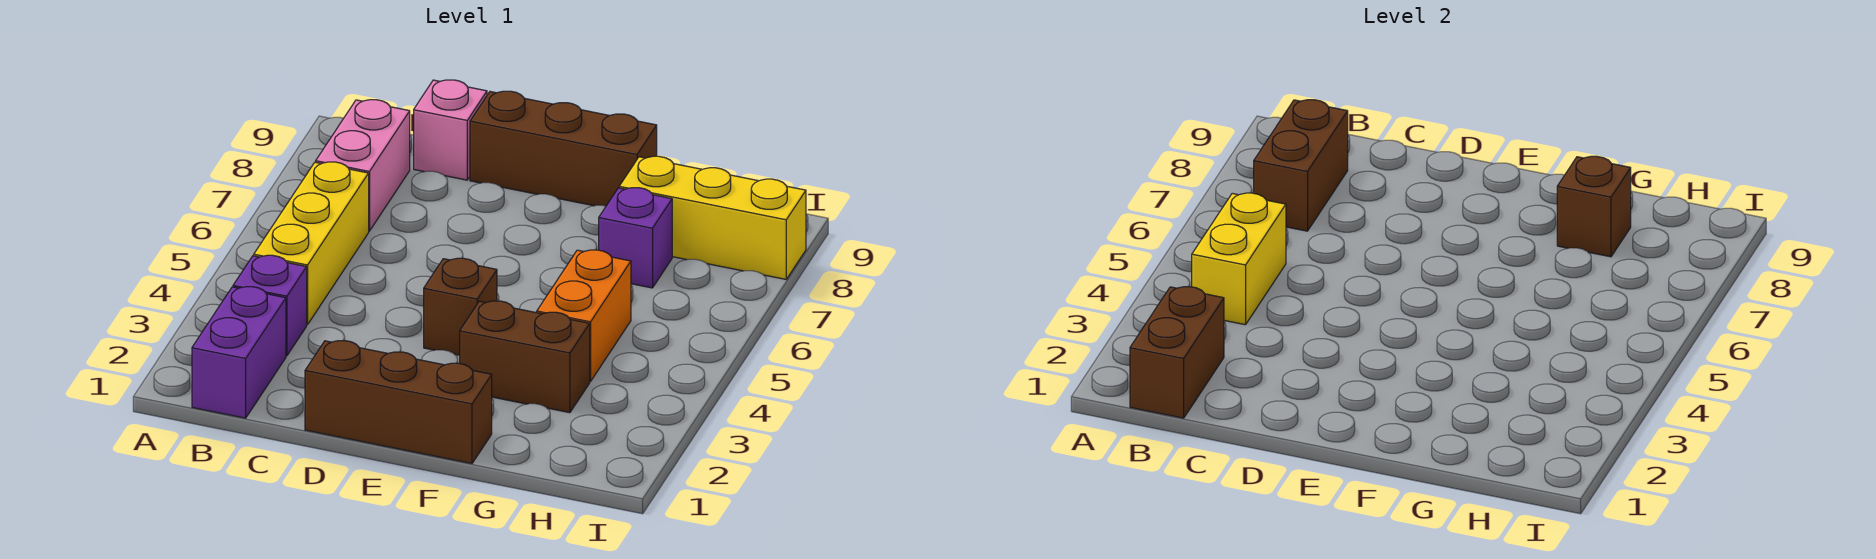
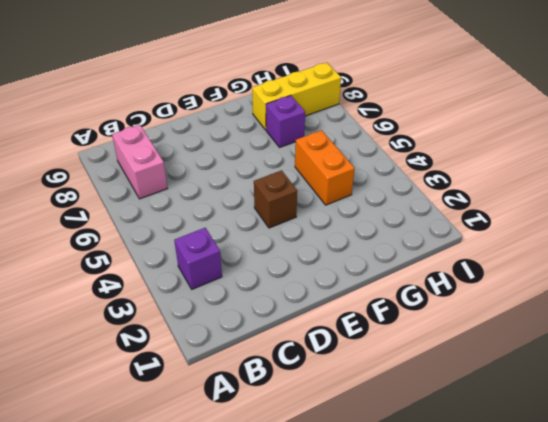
none -> purple brick B1:B2 level 1
none -> yellow brick B4:B6 level 1
none -> pink brick C9 level 1

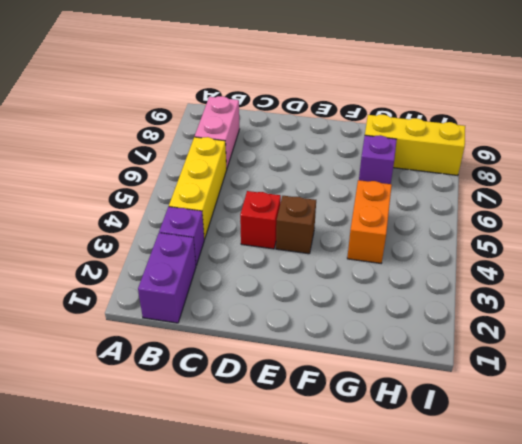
red brick D4 level 1 -> none
none -> pink brick C9 level 1
none -> brown brick D1:F1 level 1
none -> brown brick D9:F9 level 1

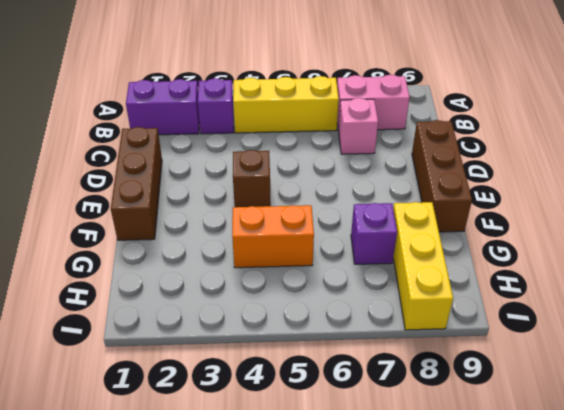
pink brick C7 level 1 -> pink brick C9 level 1
none -> brown brick F3:G3 level 1
none -> brown brick B1:B2 level 2
none -> yellow brick B4:B5 level 2

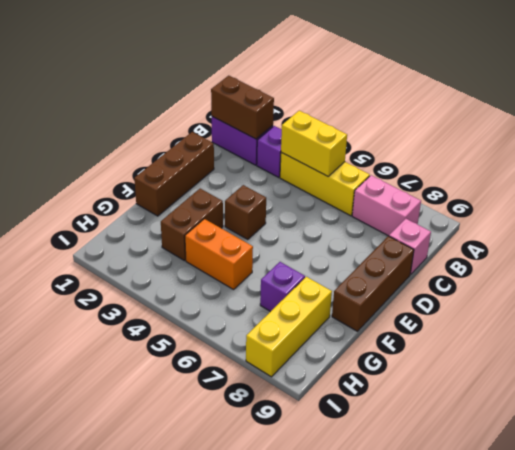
none -> brown brick B7:B8 level 2
none -> brown brick G8 level 2

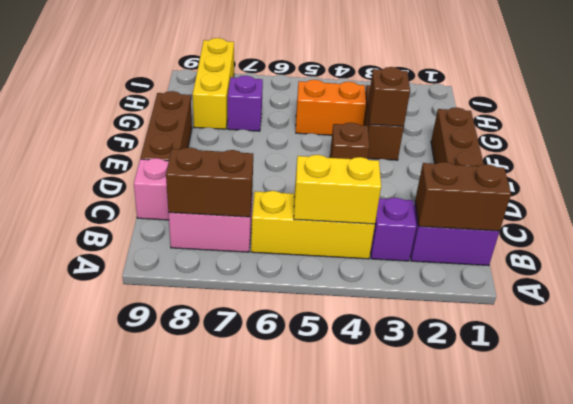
brown brick F3 level 2 -> brown brick G8 level 2

